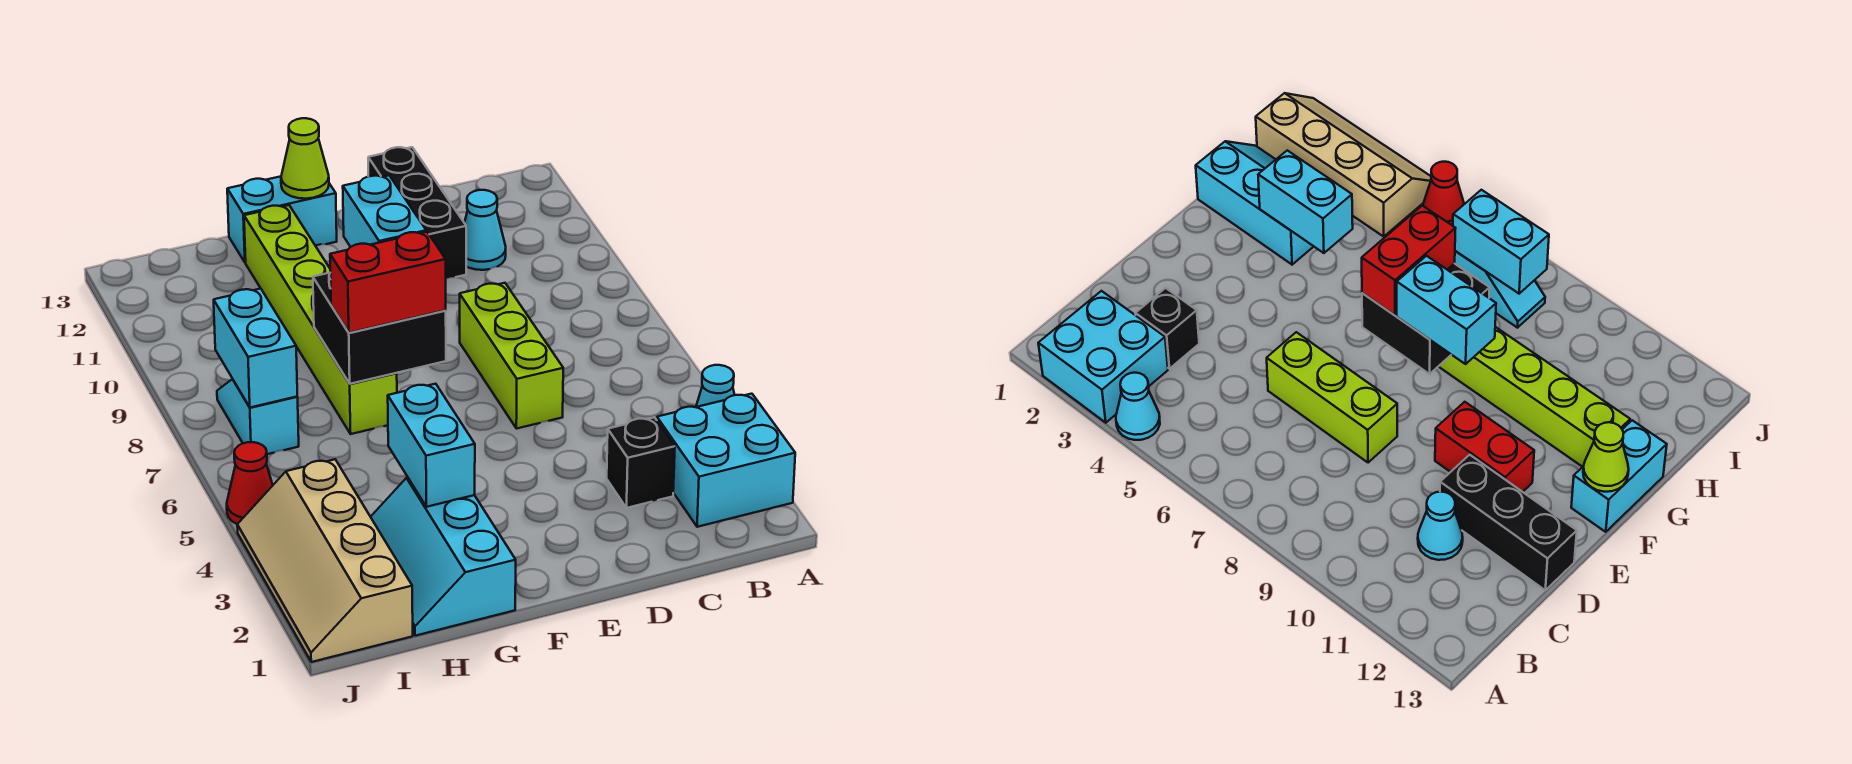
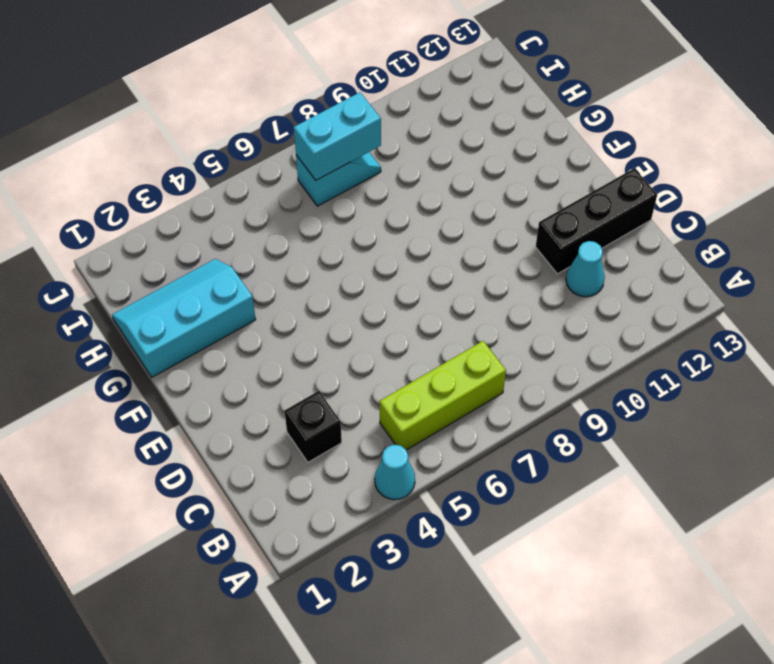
lime brick B5:B7 level 1 -> lime brick D6:D8 level 1
none -> cyan brick A2:B3 level 1
none -> red brick E10:E11 level 1
none -> cyan brick F13:G13 level 1

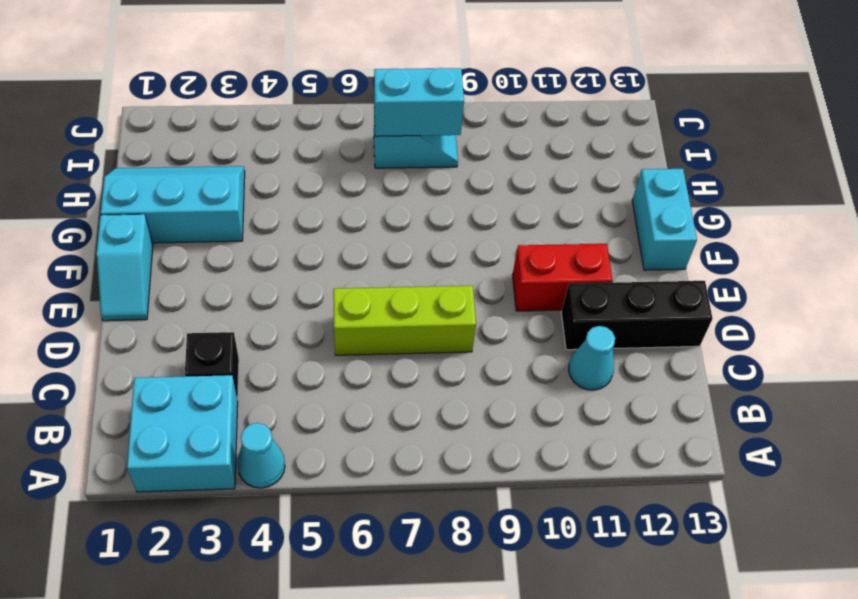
cyan slope E1:F1 level 1 top F -> none
none -> lime brick G7:G12 level 1
none -> tan slope I1:J4 level 1 top I
none -> red cone J5 level 1

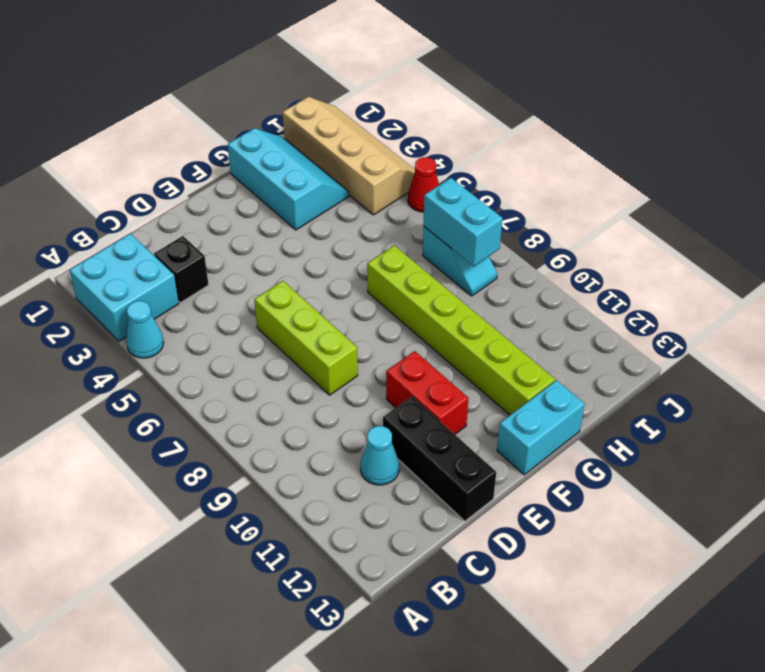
none -> black brick F7:G8 level 2
none -> lime cone F13 level 2
none -> cyan brick G3:G4 level 2

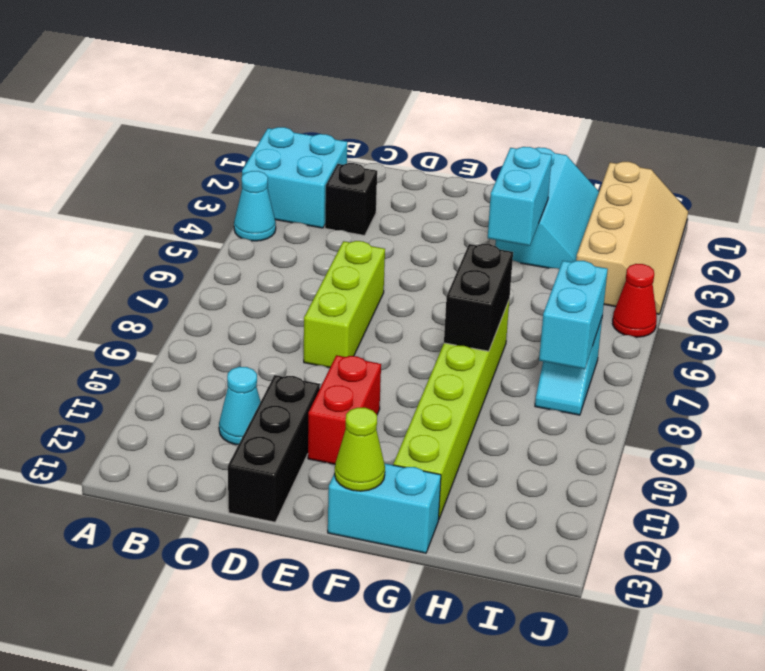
black brick G7:G8 level 2 -> black brick F7:G8 level 2
none -> red brick F7:G7 level 3
none -> cyan brick F8:F9 level 3

